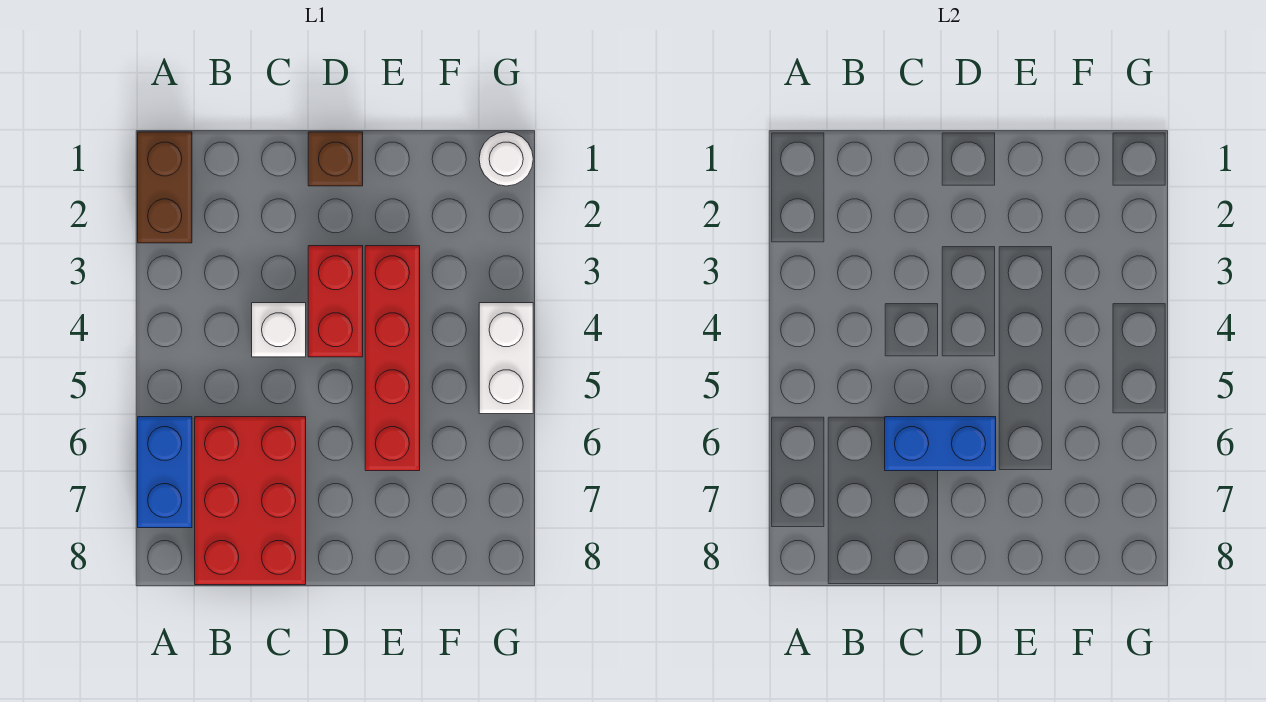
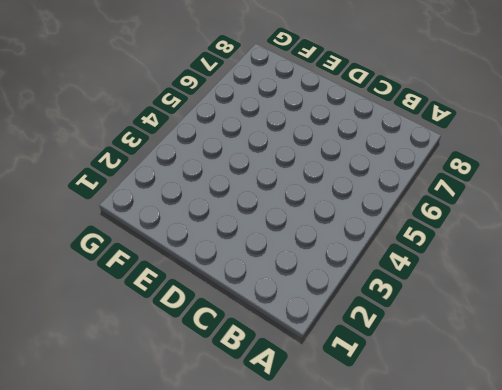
none -> brown brick A1:A2 level 1
none -> blue brick A6:A7 level 1

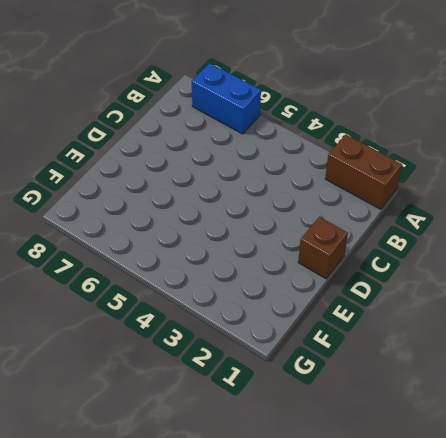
none -> red brick B6:C8 level 1
none -> white brick C4 level 1

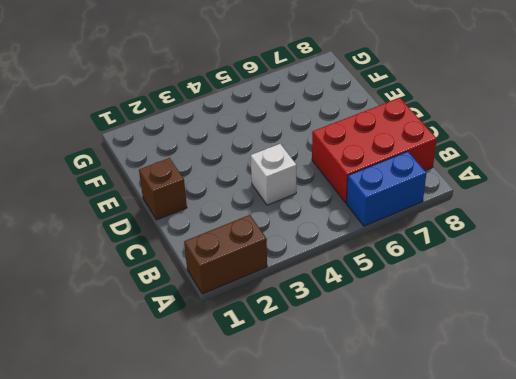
none -> red brick D3:D4 level 1
none -> red brick E3:E6 level 1

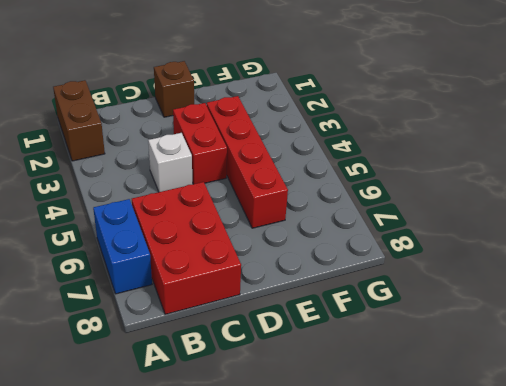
none -> white round brick G1 level 1
none -> white brick G4:G5 level 1

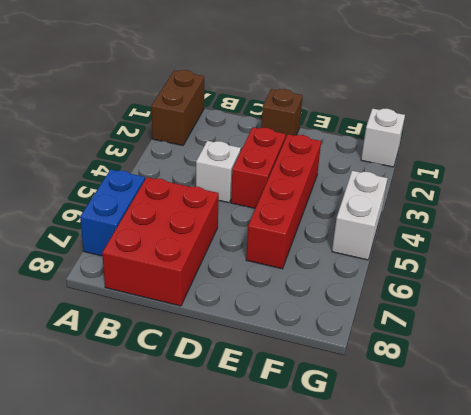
white brick G1 level 1 -> white round brick G1 level 1
none -> blue brick C6:D6 level 2

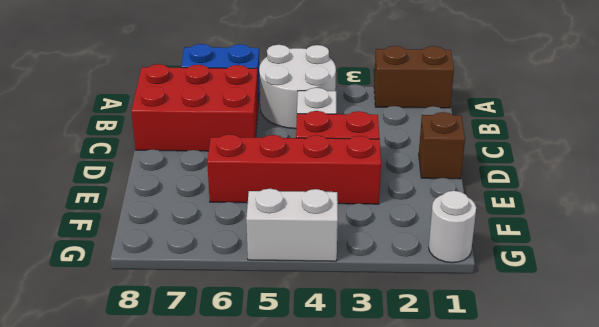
white round brick A4:B5 level 1 -> none
none -> blue brick C6:D6 level 2

